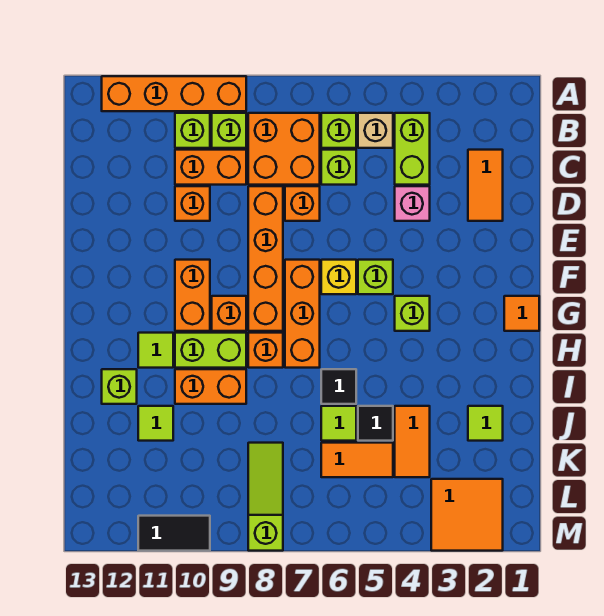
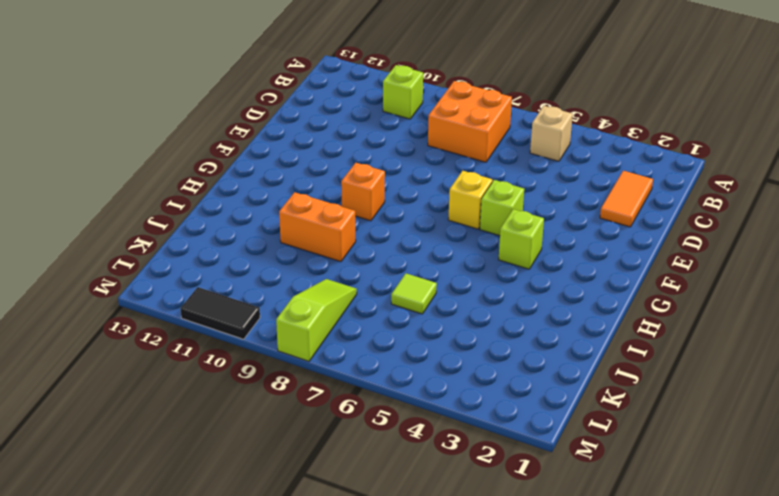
none -> orange brick A9:A12 level 1
none -> lime brick B4:C4 level 1
none -> lime brick B6 level 1
none -> lime brick B9 level 1

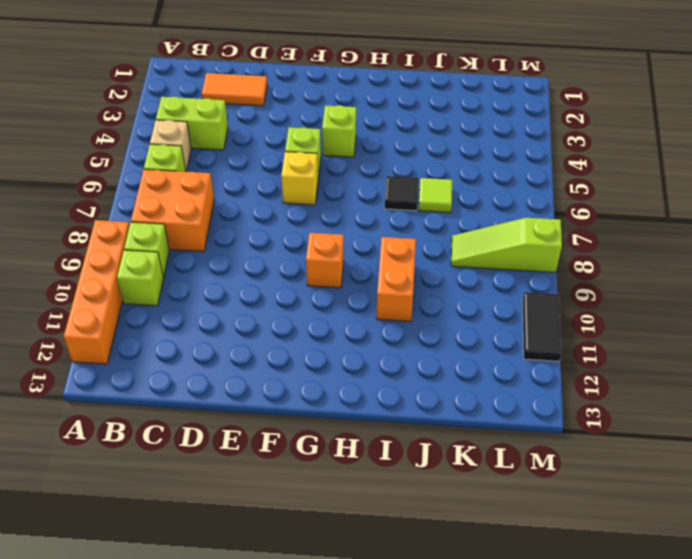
none -> lime brick C6 level 1
none -> orange brick C9:C10 level 1
none -> pink brick D4 level 1
none -> orange brick D7 level 1

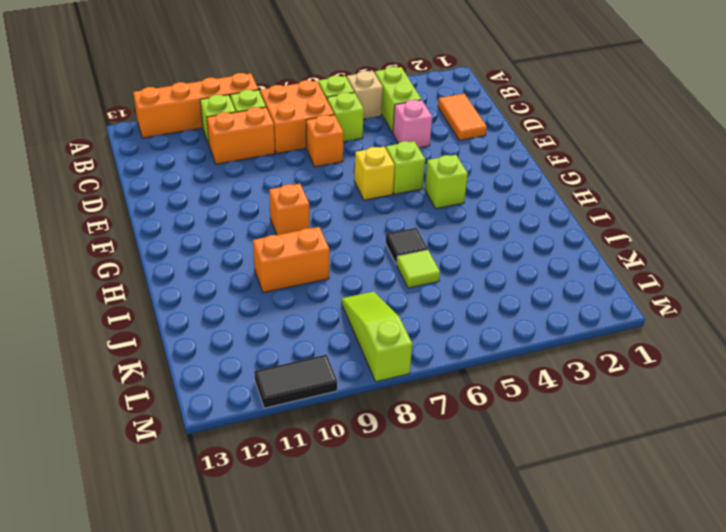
none -> orange brick D8:G8 level 1
none -> orange brick D10 level 1
none -> orange brick F7:H7 level 1
none -> orange brick F10:G10 level 1

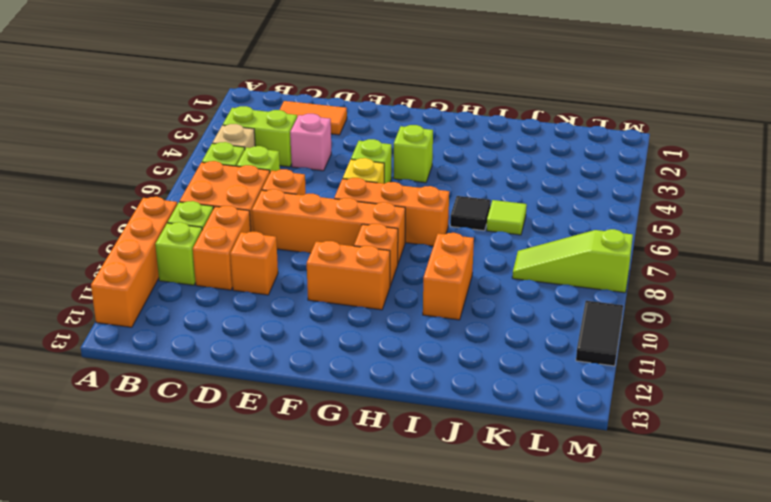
none -> orange tile G1 level 1
none -> orange brick H8 level 1
none -> lime brick H9:H10 level 1
none -> lime tile H11 level 1

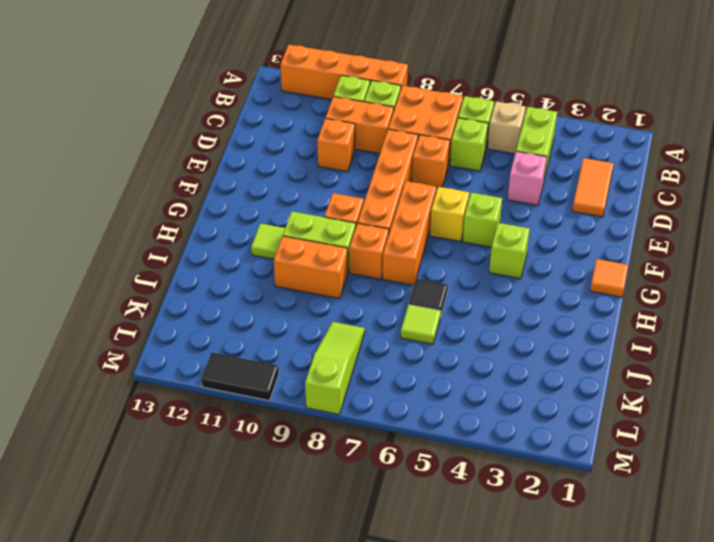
none -> orange brick F10:G10 level 1
none -> lime brick I12 level 1
none -> lime tile J2 level 1
none -> orange tile J4:K4 level 1

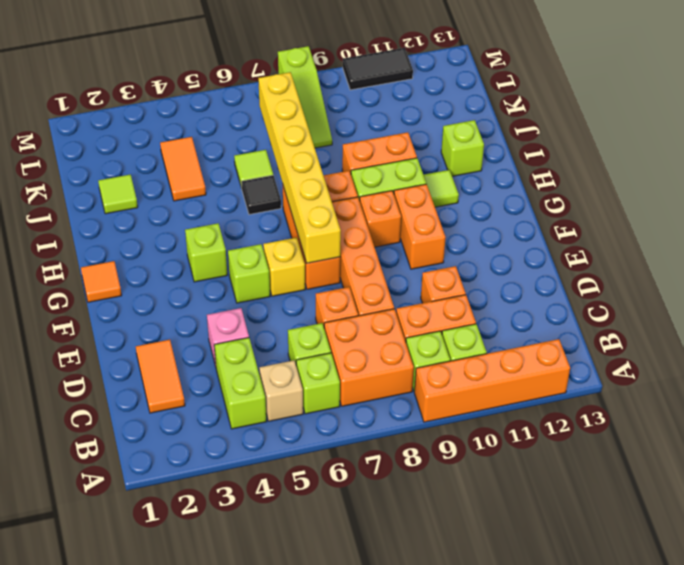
yellow brick F7:K7 level 2 -> none
none -> black tile J5 level 1
none -> lime tile J11 level 1
none -> orange tile K5:K6 level 1
none -> orange tile L2:M3 level 1

